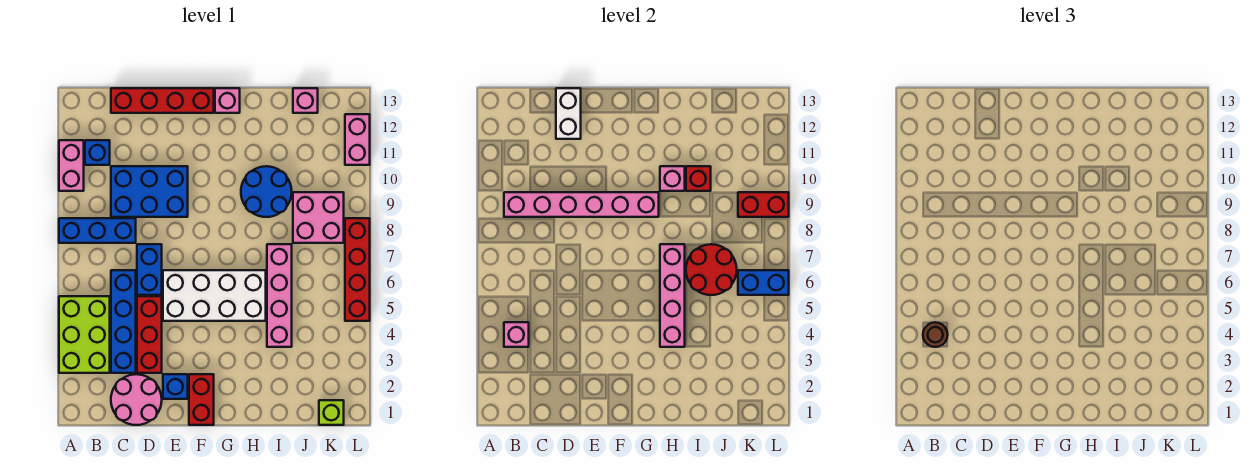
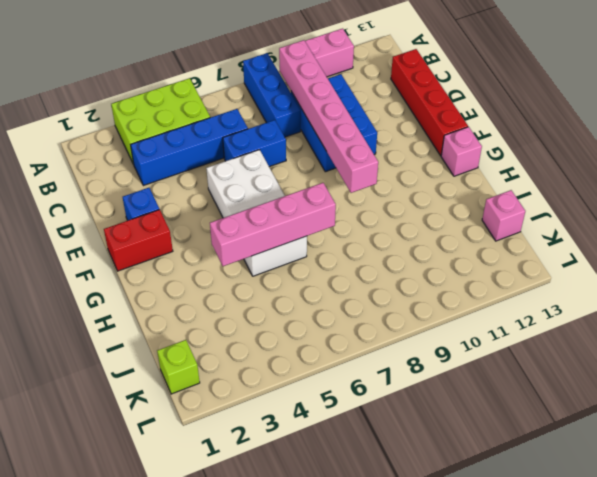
none -> blue brick B11 level 1
none -> pink round brick C1:D2 level 1
none -> red brick D3:D5 level 1
none -> blue round brick H9:I10 level 1

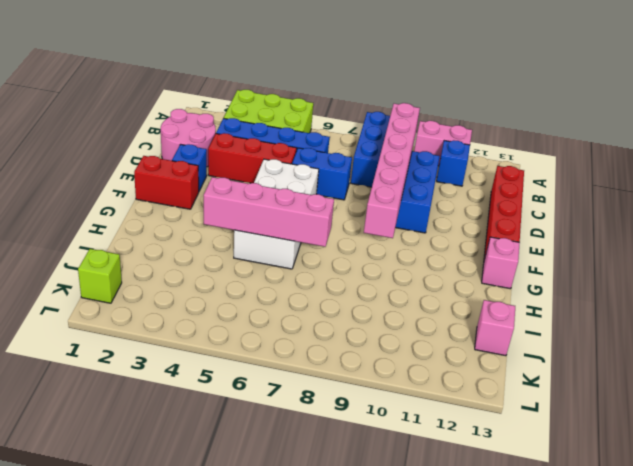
none -> blue round brick H9:I10 level 1
none -> pink brick I4:I7 level 1
none -> pink brick J8:K9 level 1
none -> red brick L5:L8 level 1

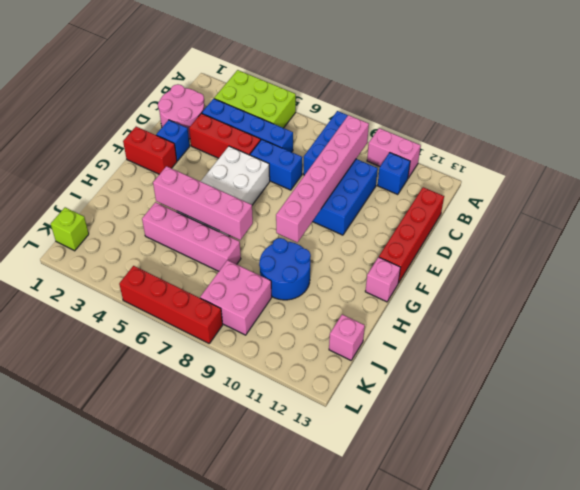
none -> pink brick L11:L12 level 1
none -> pink brick B4 level 2
none -> white brick D12:D13 level 2
none -> pink brick H10 level 2

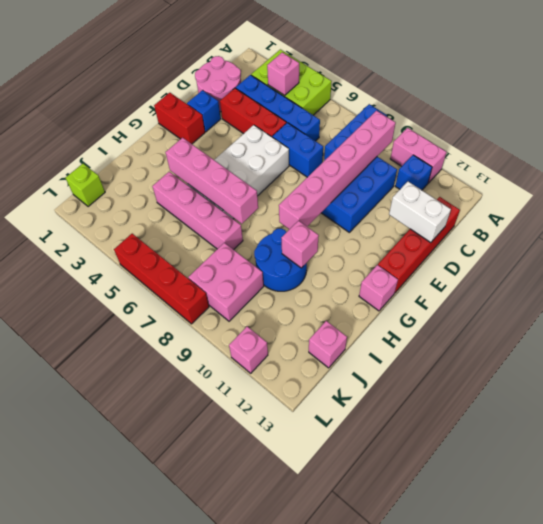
pink brick L11 level 1 -> pink brick L11:L12 level 1
none -> red round brick I6:J7 level 2
none -> red brick I10 level 2
none -> blue brick K6:L6 level 2
none -> red brick K9:L9 level 2

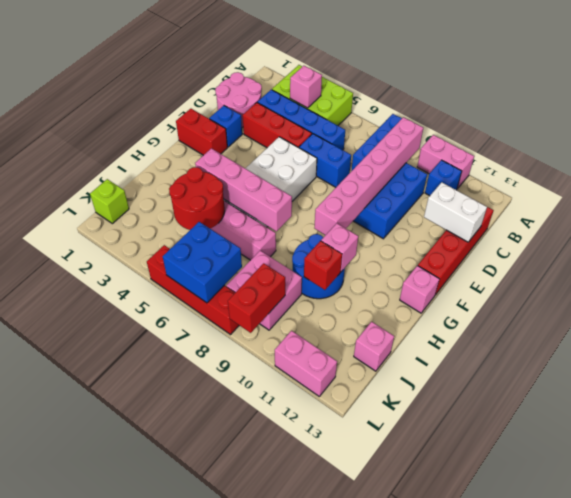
red round brick I4:J5 level 2 -> red round brick I6:J7 level 2
blue brick K6:L7 level 2 -> blue brick K6:L6 level 2
none -> brown round brick B4 level 3

